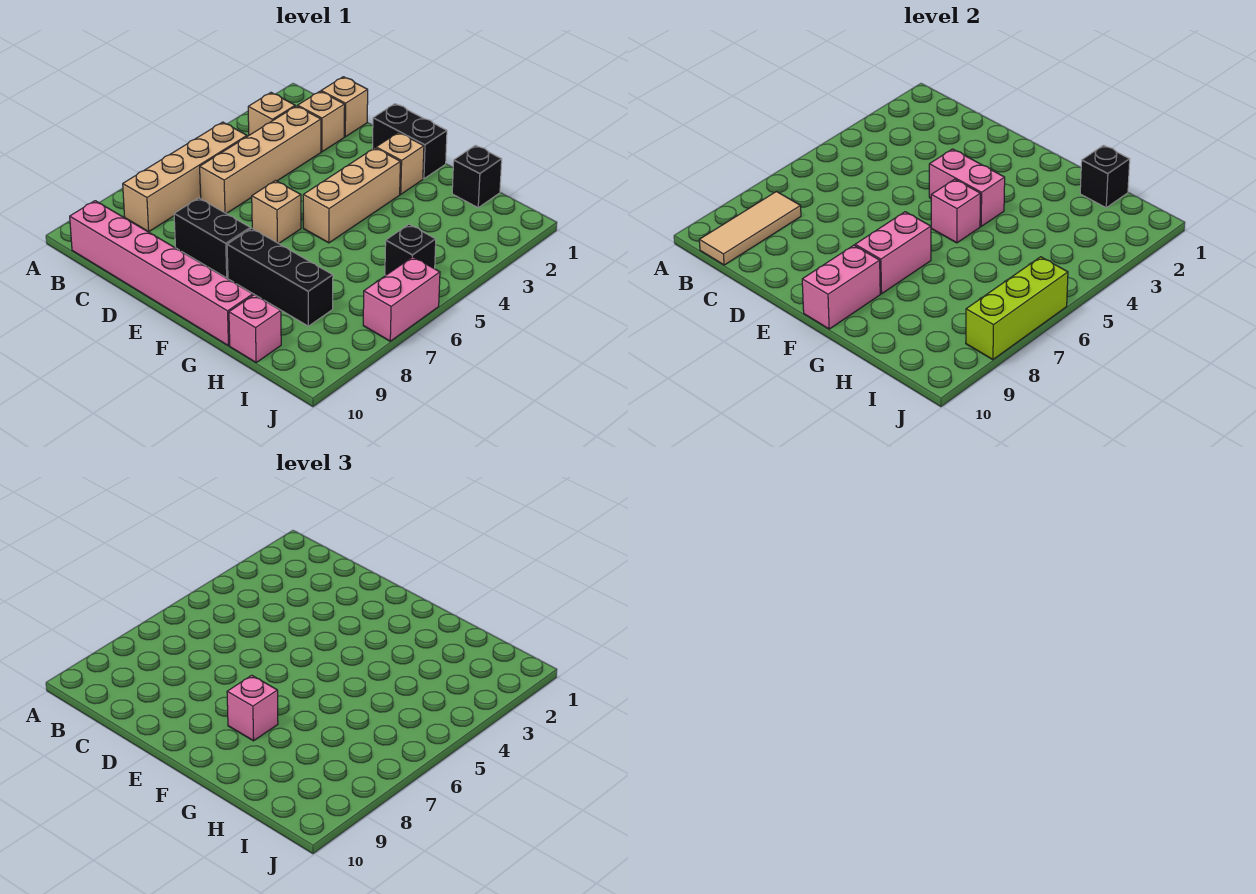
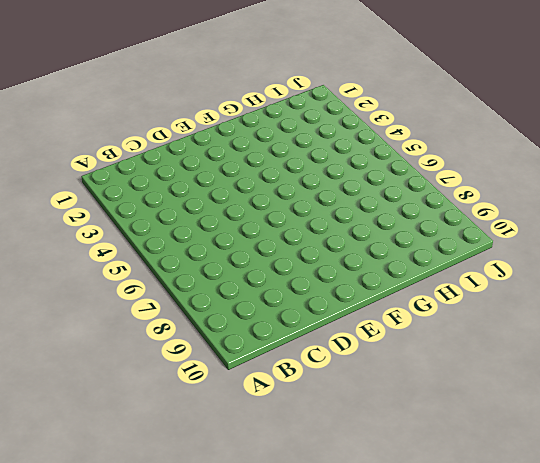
none -> tan brick B3 level 1
none -> tan brick B5:B8 level 1
none -> pink brick B10:G10 level 1

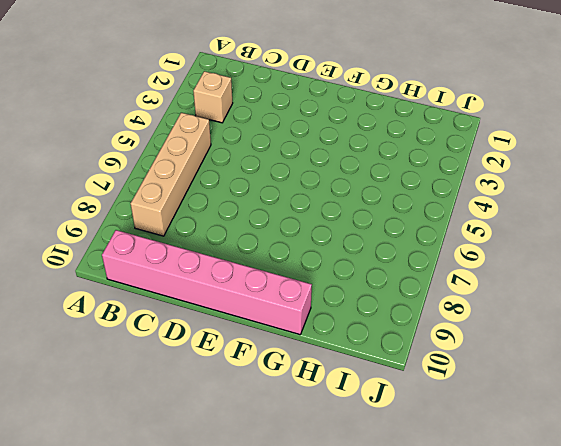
none -> tan brick C1 level 1
none -> tan brick C2 level 1
none -> tan brick C3:C6 level 1

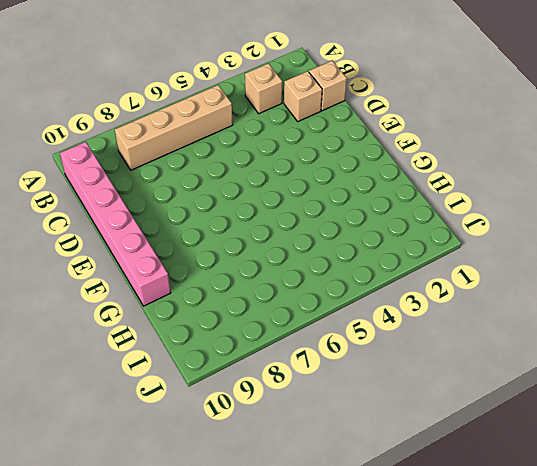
none -> tan brick C3:C6 level 1
none -> black brick D8:E8 level 1
none -> black brick E1:F1 level 1

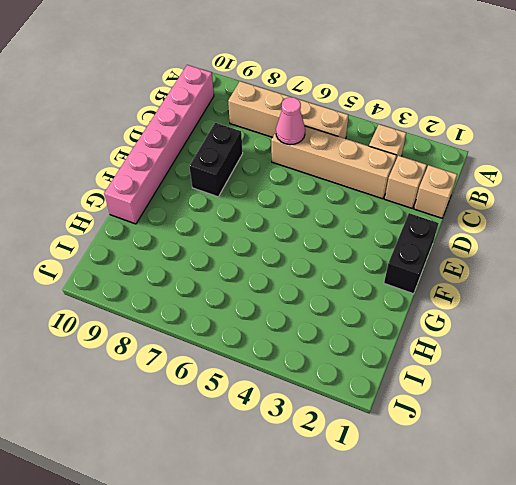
pink cone C6 level 2 -> none
none -> tan brick E6 level 1
none -> tan brick F2 level 1
none -> tan brick F3:F5 level 1

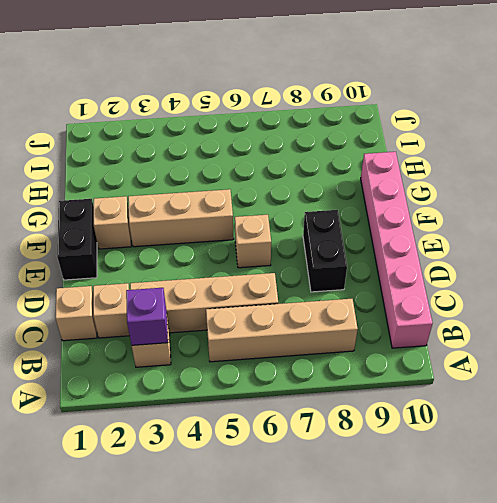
purple brick B3 level 2 -> none
none -> black brick F8:H8 level 1
none -> black brick H1 level 1
none -> pink brick H10 level 1

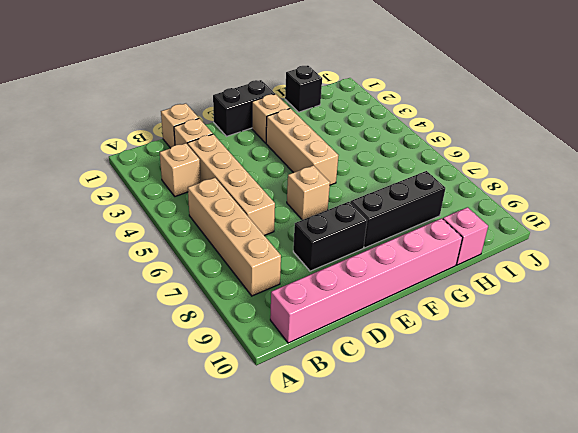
none -> black brick I5 level 1
none -> pink brick J6:J7 level 1
none -> tan tile B8:B10 level 2

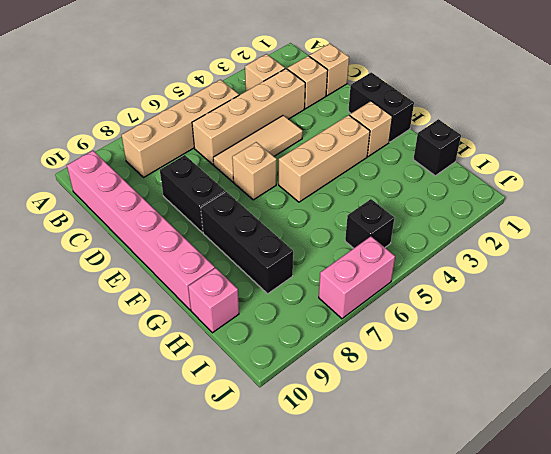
tan tile D4:D6 level 1 -> tan tile B8:B10 level 2
none -> pink brick E4:F4 level 2
none -> pink brick F5 level 2
none -> pink brick F7:F8 level 2

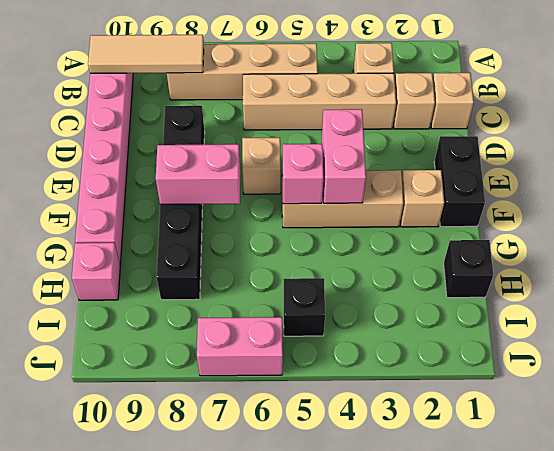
none -> pink brick F9:F10 level 2
none -> black brick H1 level 2
none -> lime brick J6:J8 level 2

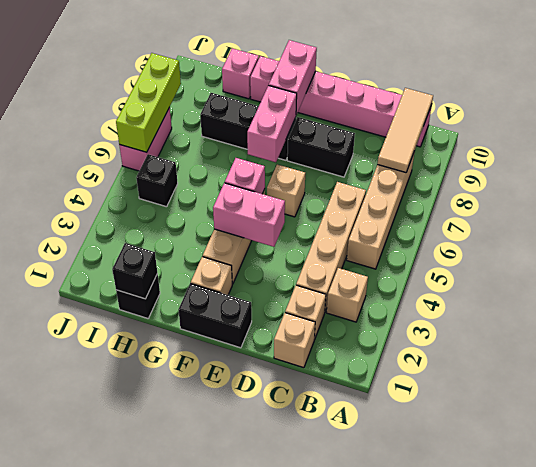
none -> pink brick F8 level 3

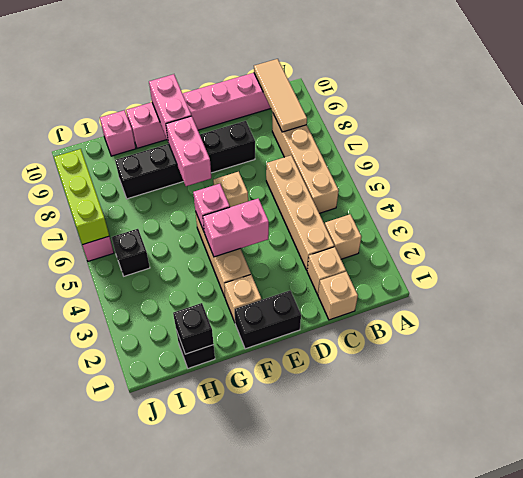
none -> pink brick F8 level 3

